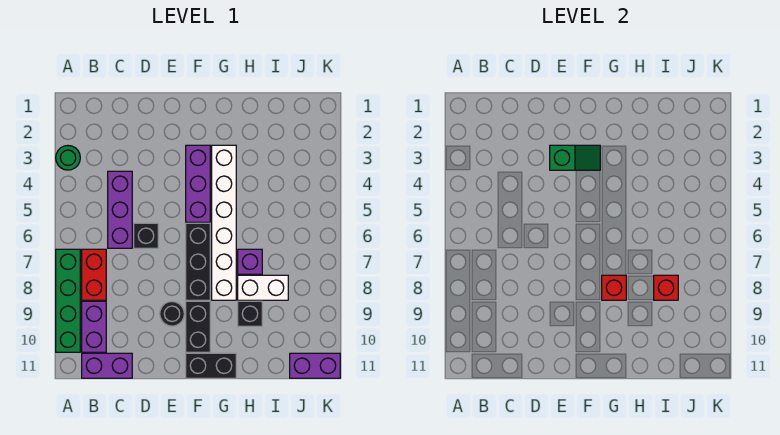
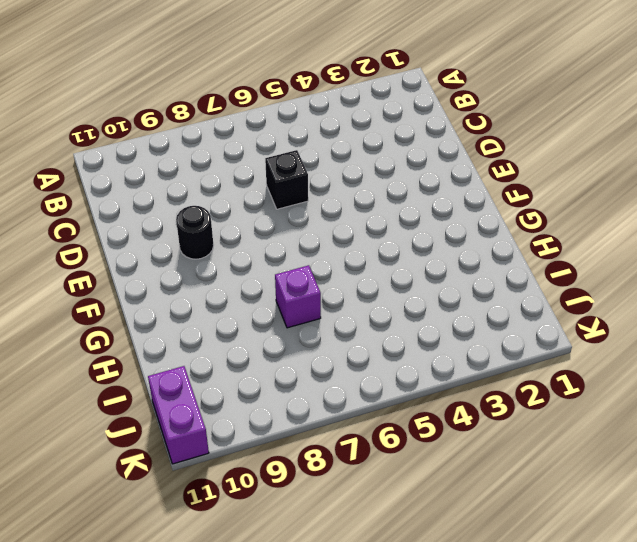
none -> green round brick A3 level 1
none -> green brick A7:A10 level 1
none -> red brick B7:B8 level 1

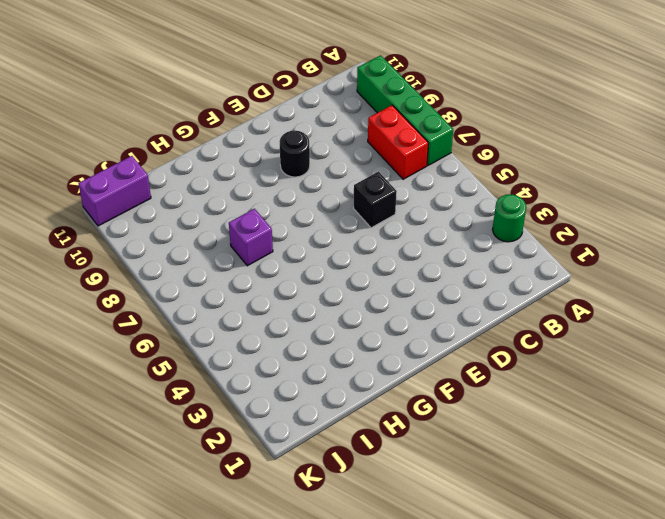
none -> purple brick B9:B10 level 1
none -> purple brick B11:C11 level 1
none -> purple brick C4:C6 level 1

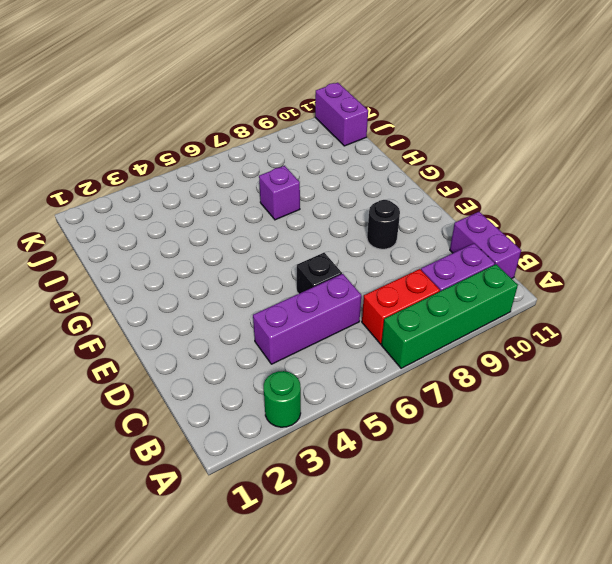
none -> purple brick F3:F5 level 1
none -> black brick F6:F8 level 1
none -> black brick F9:F10 level 1

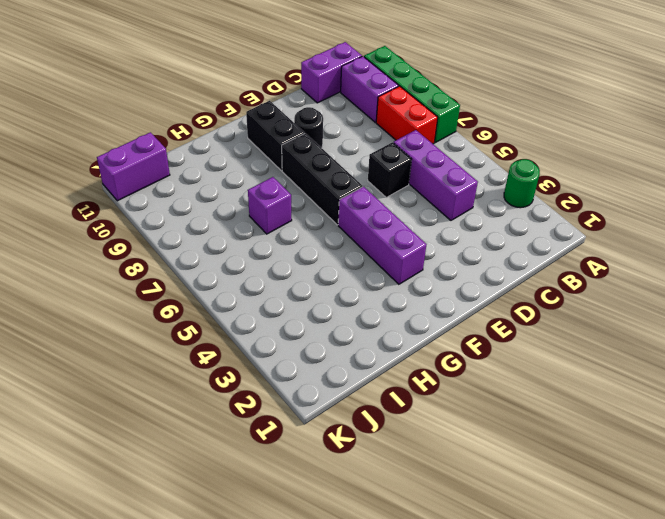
none -> black brick F11:G11 level 1
none -> white brick G3:G8 level 1
none -> white brick H8:I8 level 1

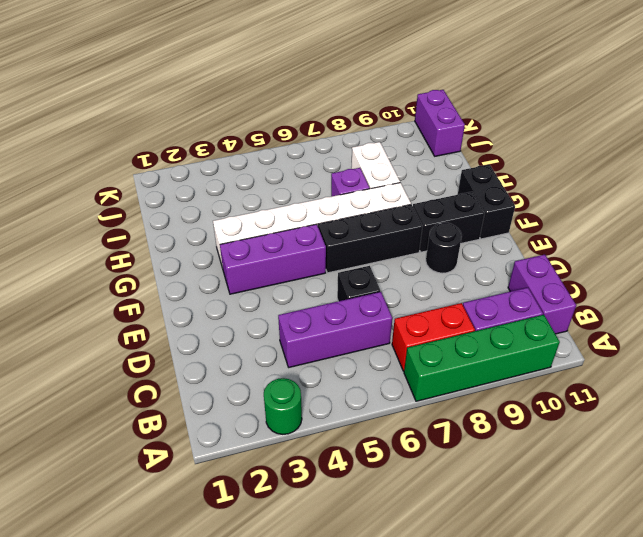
none -> black brick H9 level 1
none -> green slope E3:F3 level 2 top E
none -> red brick G8 level 2

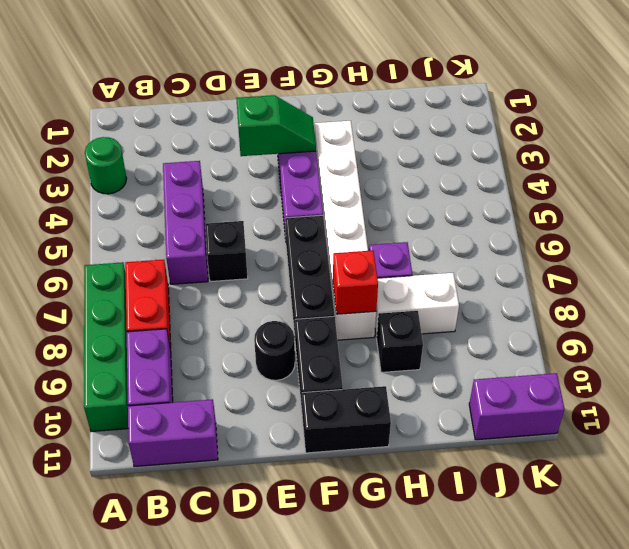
none -> red brick I8 level 2

